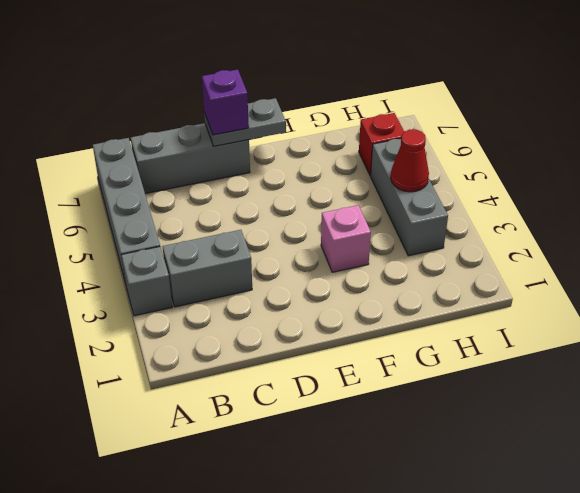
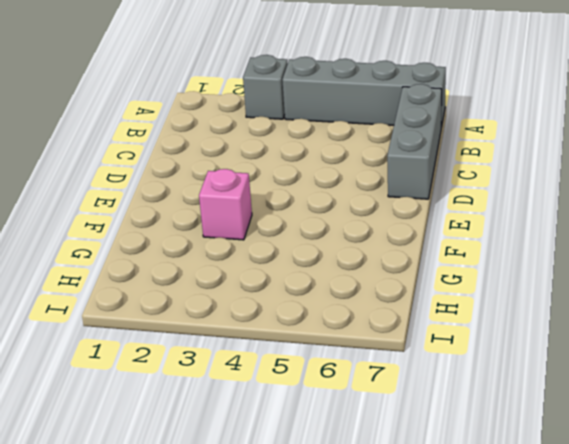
none -> grey brick B3:C3 level 1
none -> grey brick H3:H5 level 1

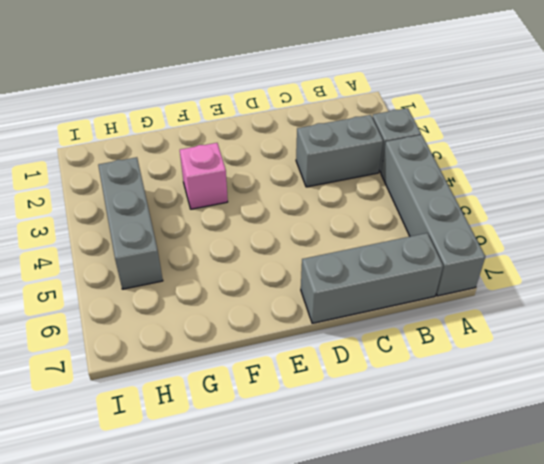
none -> red brick H6 level 1
none -> grey plate D7:E7 level 2

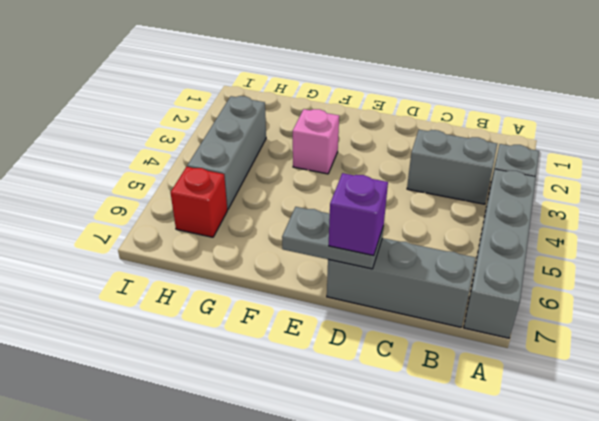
none -> red cone H4 level 2

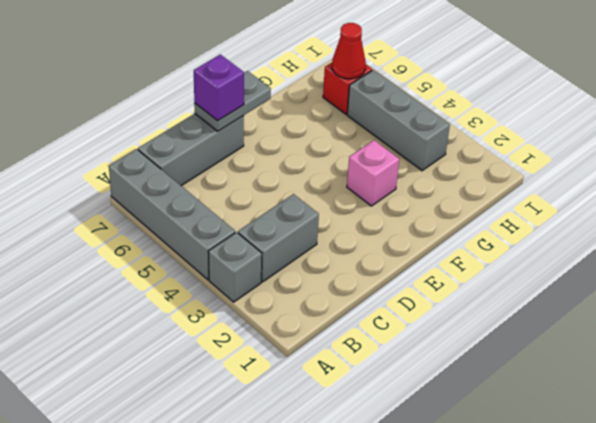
red cone H6 level 2 -> red cone H4 level 2

